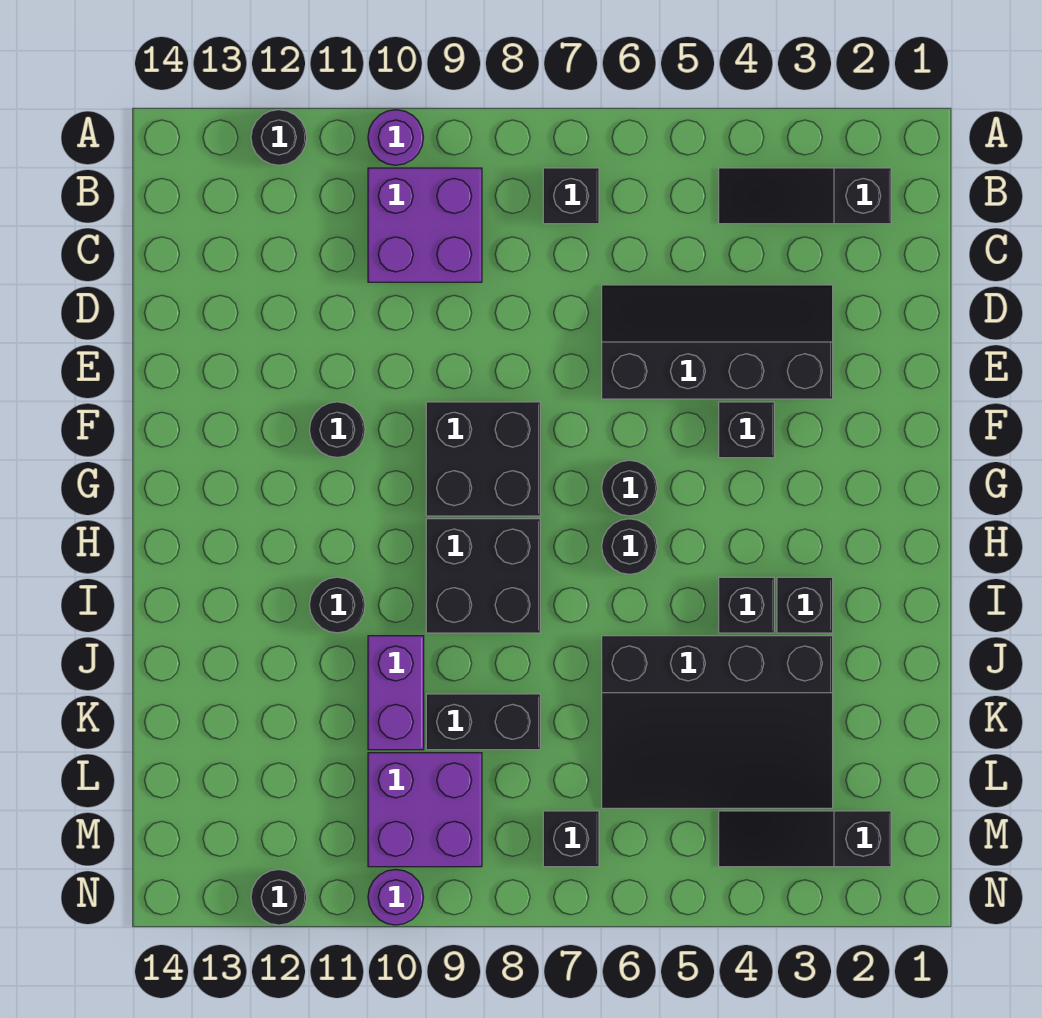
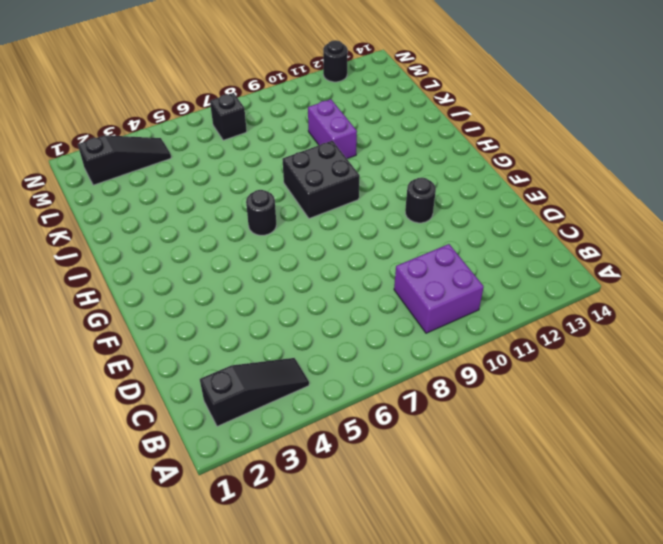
none -> purple round brick A10 level 1
none -> black round brick A12 level 1
none -> black brick B7 level 1

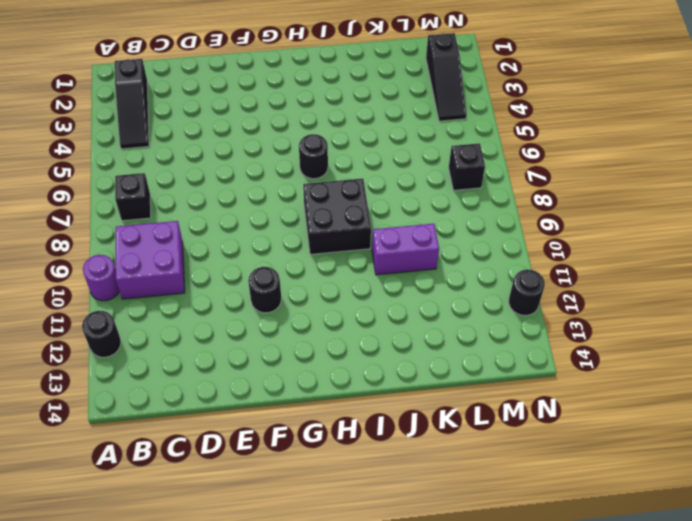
none -> black slope D3:E6 level 1 top E
none -> black brick F4 level 1
none -> black brick F8:G9 level 1

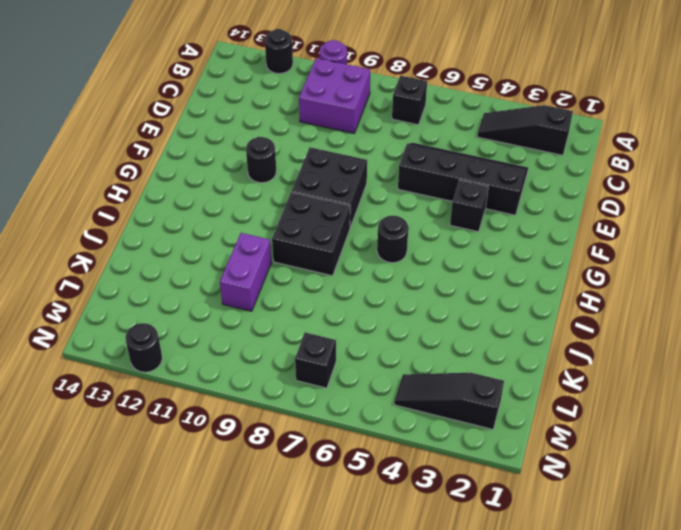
none -> black round brick G6 level 1
none -> black brick I3 level 1
none -> black brick I4 level 1

